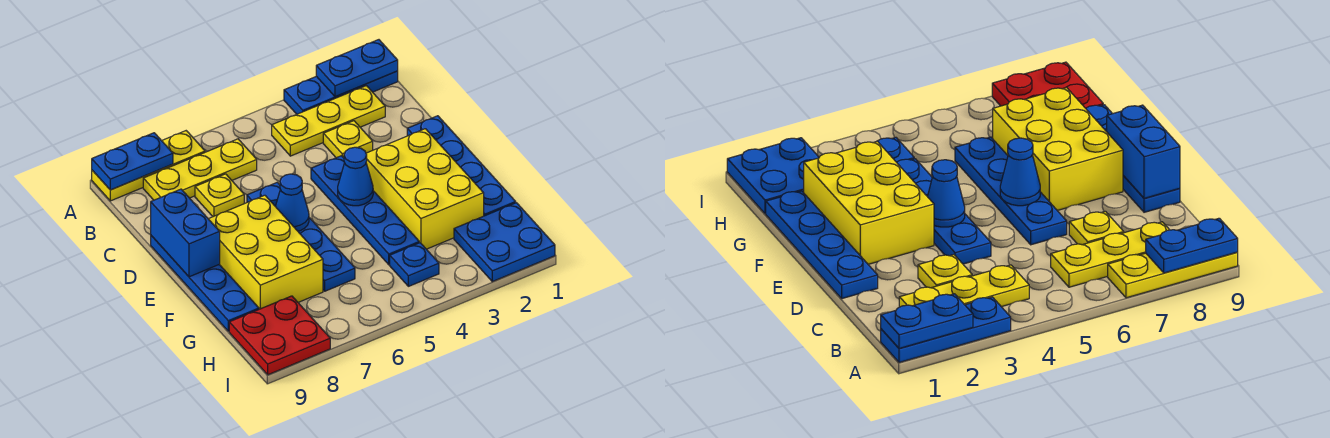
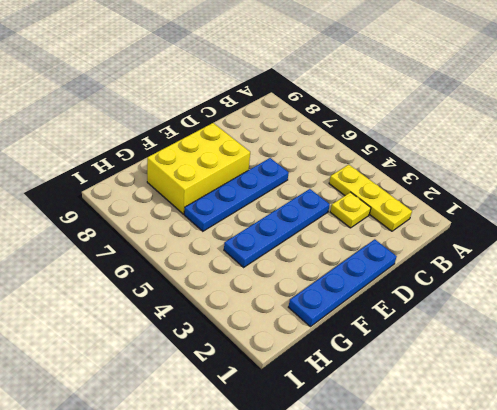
none -> blue plate A1:A3 level 1
none -> yellow plate A7:A9 level 1
none -> yellow plate B6:B8 level 1

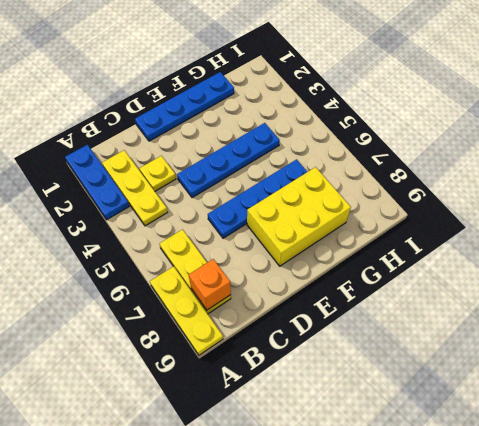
orange brick B8 level 2 -> none
none -> yellow plate C7 level 1
none -> blue plate D9:G9 level 1
none -> yellow brick E2:G3 level 1

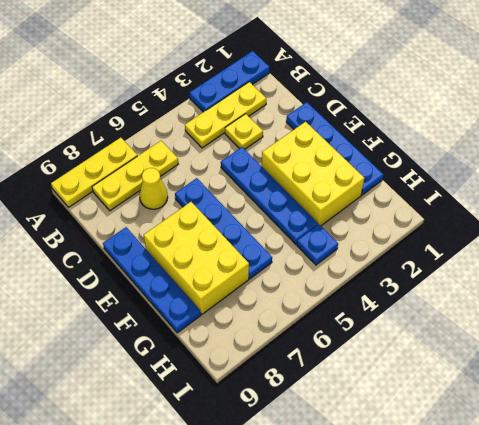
yellow cone C7 level 1 -> yellow plate C7 level 1
none -> blue plate H1:I2 level 1
none -> red plate H8:I9 level 1
none -> blue plate A1:A2 level 2

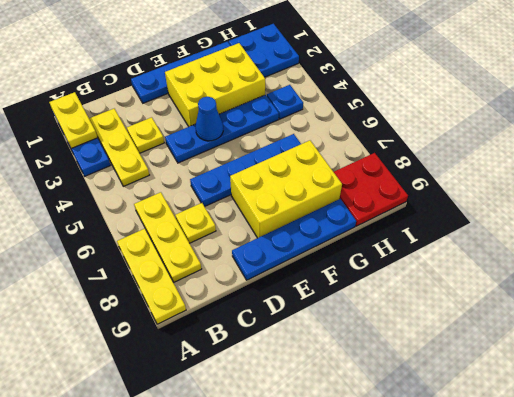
yellow plate A1:A2 level 2 -> blue plate A1:A2 level 2
none -> blue plate A8:A9 level 2
none -> blue brick D9:E9 level 2
none -> blue cone E6 level 2

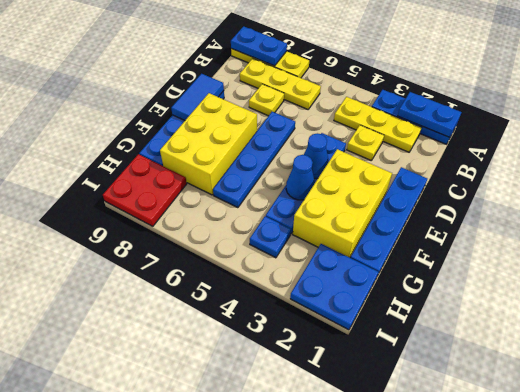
blue tile D9:E9 level 2 -> blue brick D9:E9 level 2
blue cone F4 level 2 -> blue cone E6 level 2

